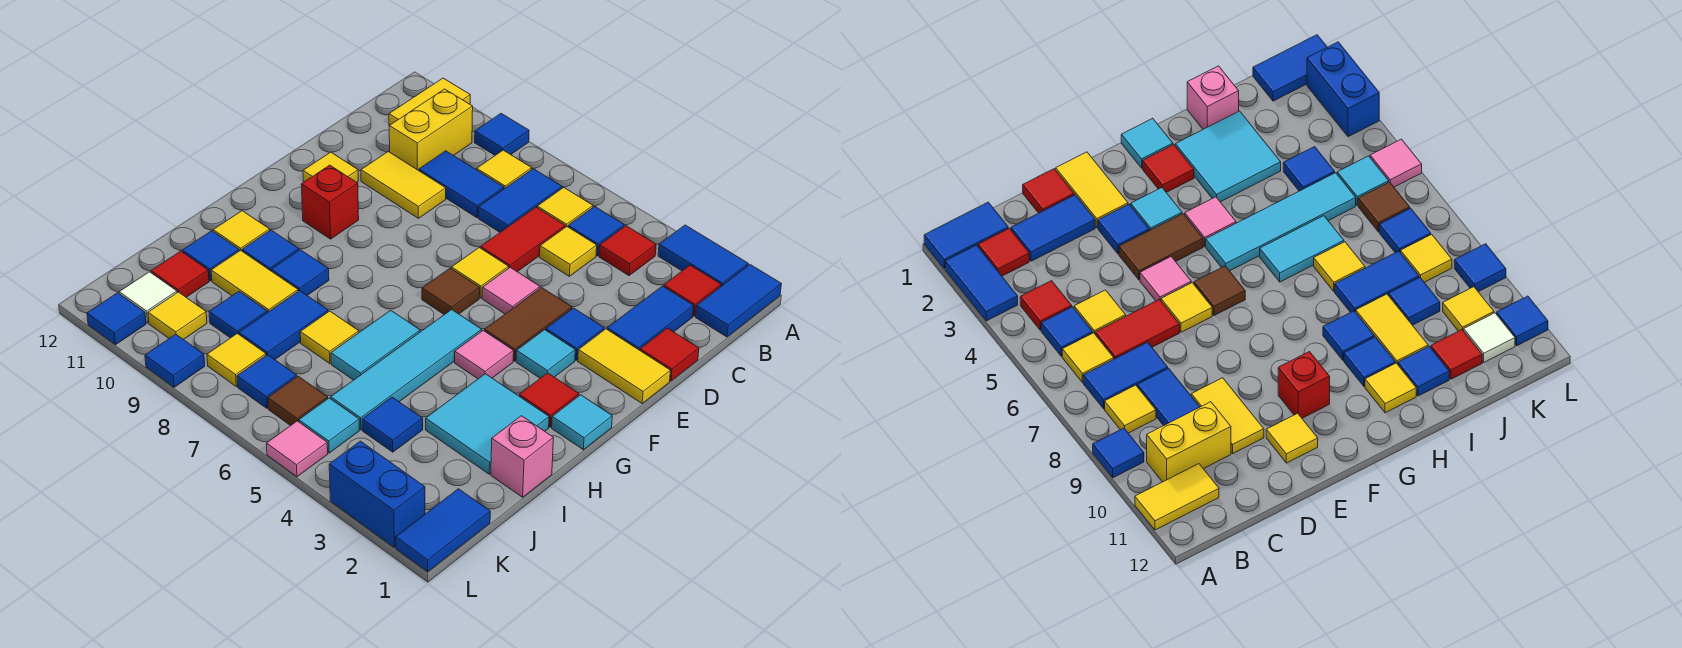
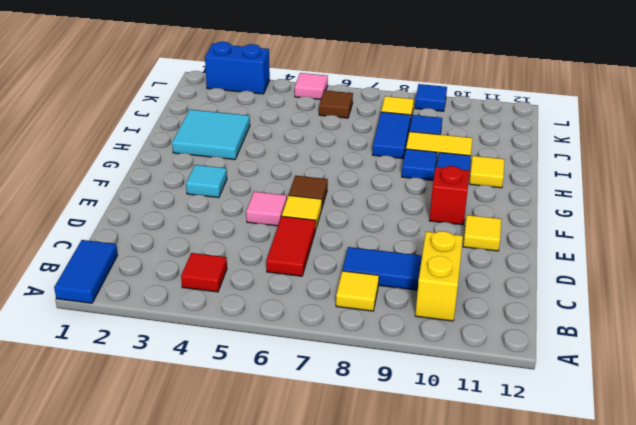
none -> blue tile A2:A3 level 1
none -> blue tile A9 level 1
none -> yellow tile A11:B11 level 1
none -> red tile B2 level 1

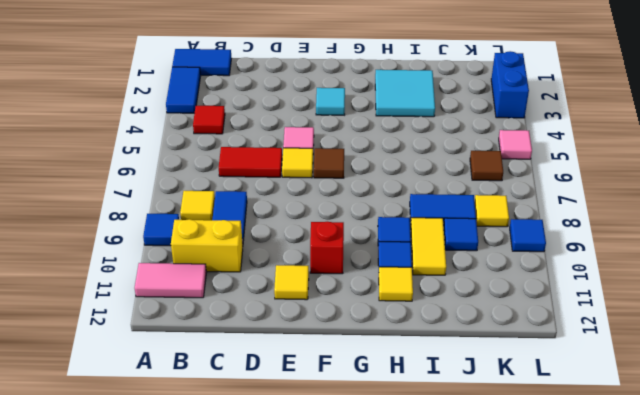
pink tile A11:B11 level 1 -> yellow tile A11:B11 level 1
none -> red tile B2 level 1
none -> blue tile B5 level 1
none -> yellow tile B6 level 1
none -> blue tile B7:C7 level 1

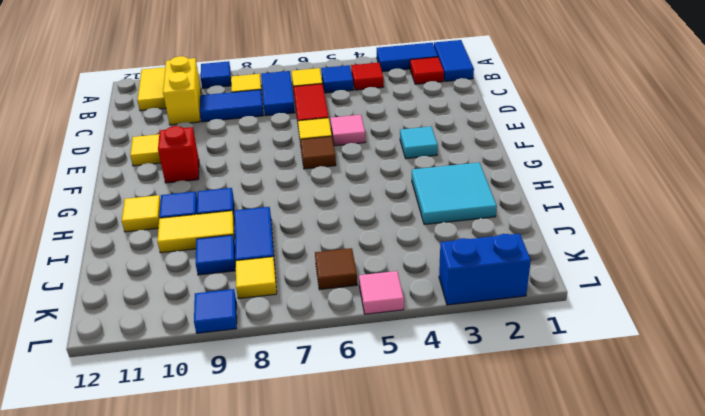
none -> blue tile C2:D2 level 1
none -> yellow tile C5 level 1
none -> red tile D1 level 1
none -> yellow tile D9:D10 level 1

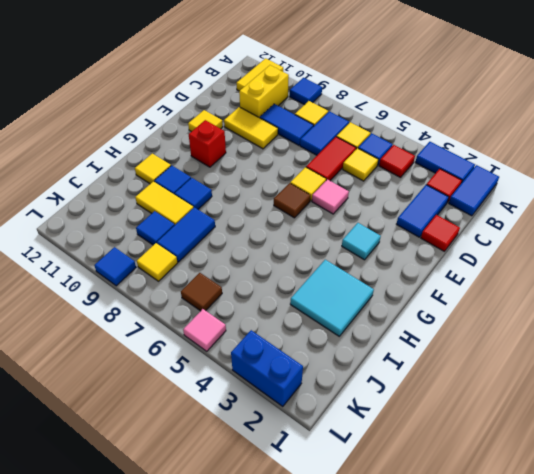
none -> yellow tile E1:E2 level 1
none -> blue tile E3 level 1
none -> brown tile E4:F4 level 1
none -> cyan tile G1 level 1

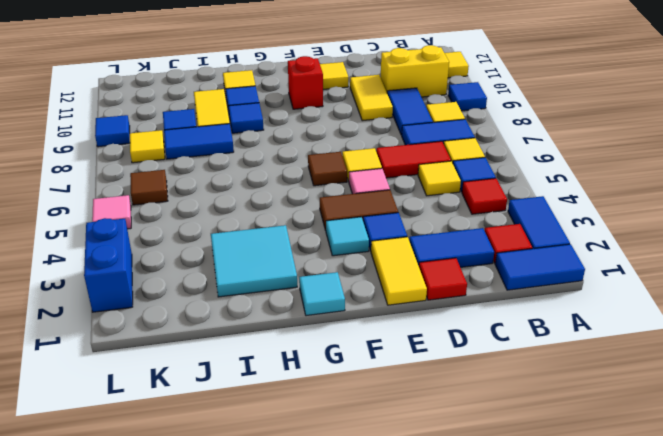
none -> red tile G2 level 1
none -> pink tile G4 level 1
none -> cyan tile G5:J5 level 1
none -> cyan tile H6:I6 level 1

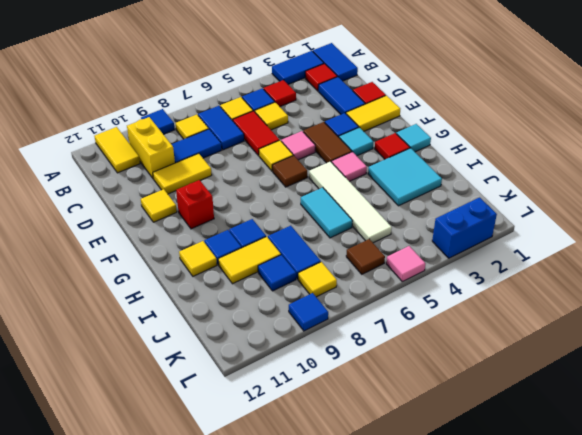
white tile G5:J5 level 1 -> cyan tile G5:J5 level 1
none -> pink brick I1 level 1
none -> yellow tile I7 level 1
none -> blue tile I11 level 1
none -> blue tile J4 level 1

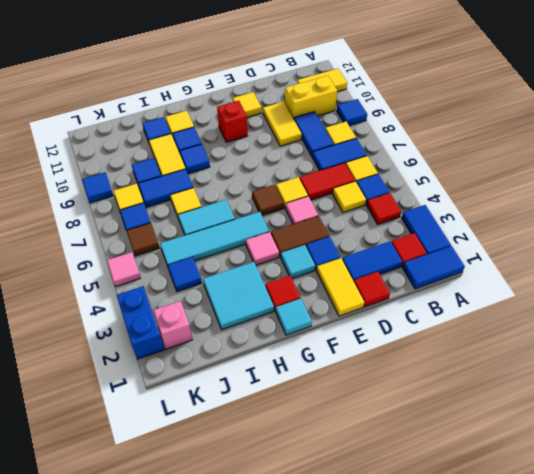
pink brick K2 level 1 -> pink brick I1 level 1
none -> red tile J11 level 1
none -> blue tile K1:L1 level 1
none -> cyan tile K5 level 1
none -> yellow tile K10 level 1

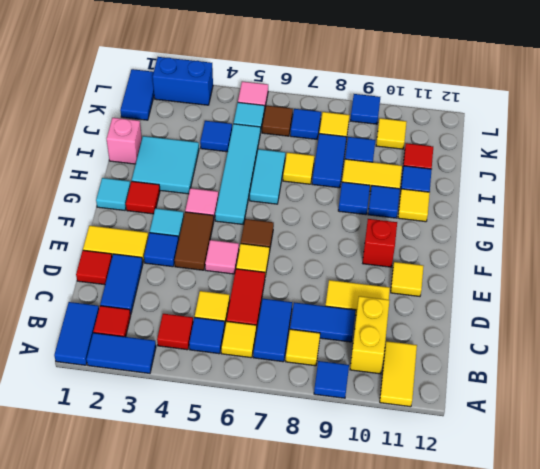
none -> white tile K11 level 1
none -> blue tile L11 level 1

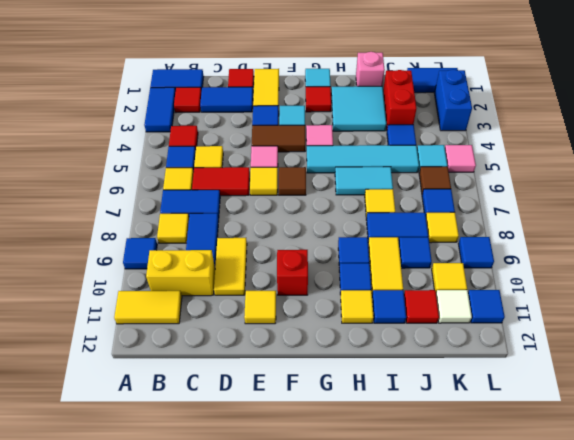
red brick J2:J3 level 1 -> none

